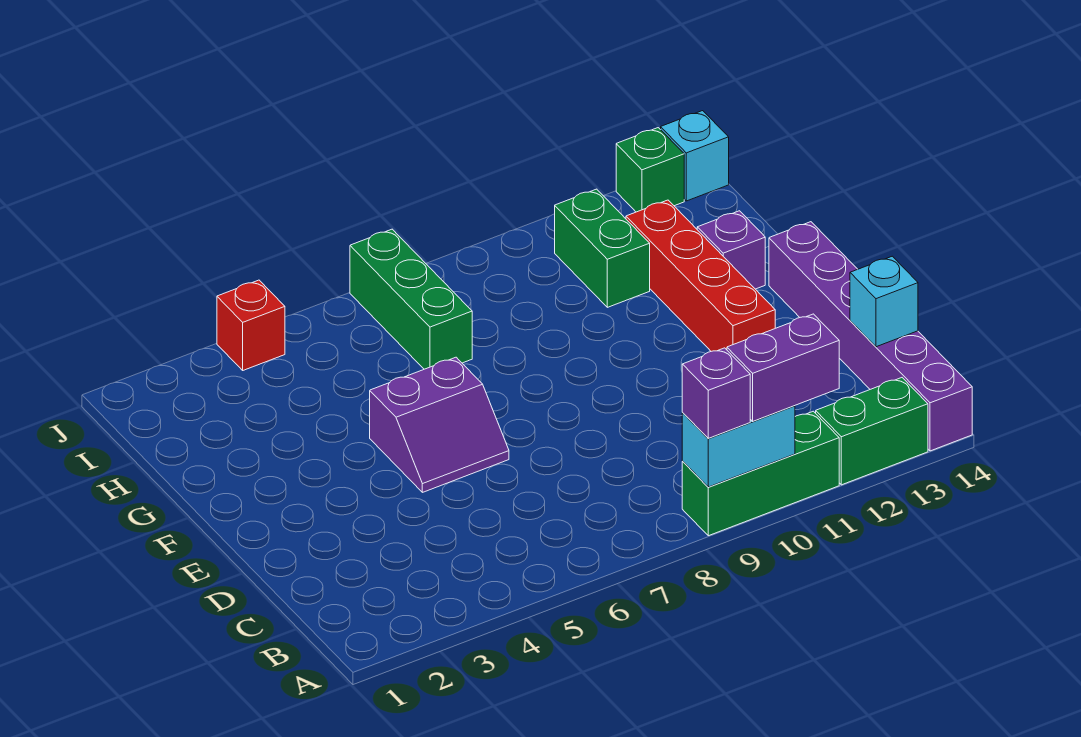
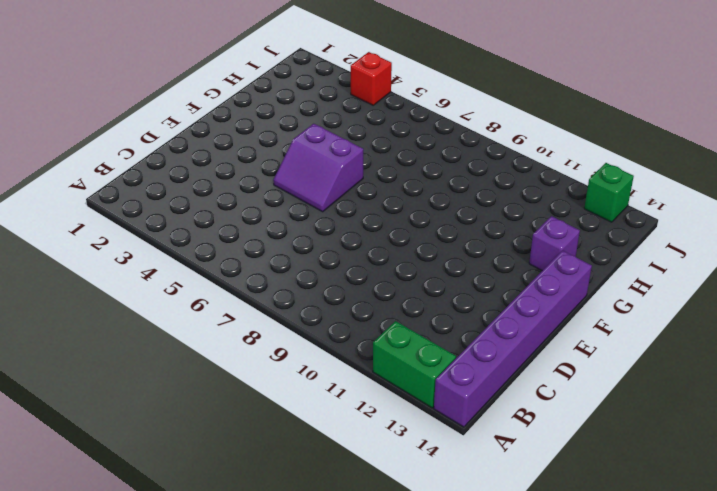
none -> green brick A9:A11 level 1
none -> red brick E12:H12 level 1
none -> green brick H7:J7 level 1

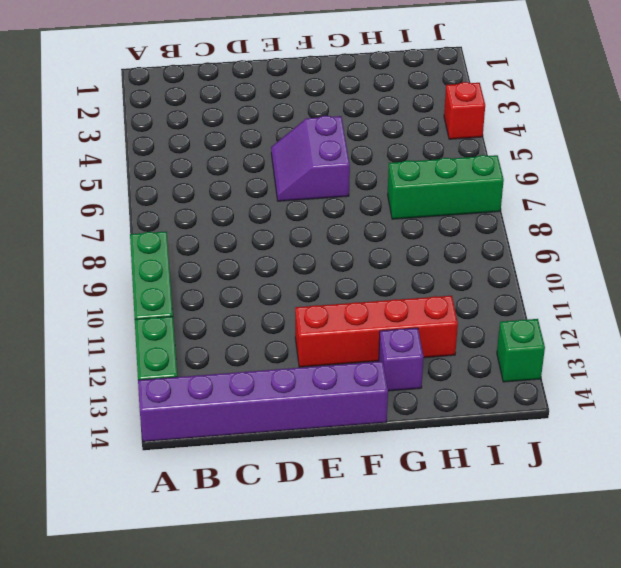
none -> green brick H11:I11 level 1
none -> cyan brick J14 level 1
none -> cyan brick A9:A10 level 2

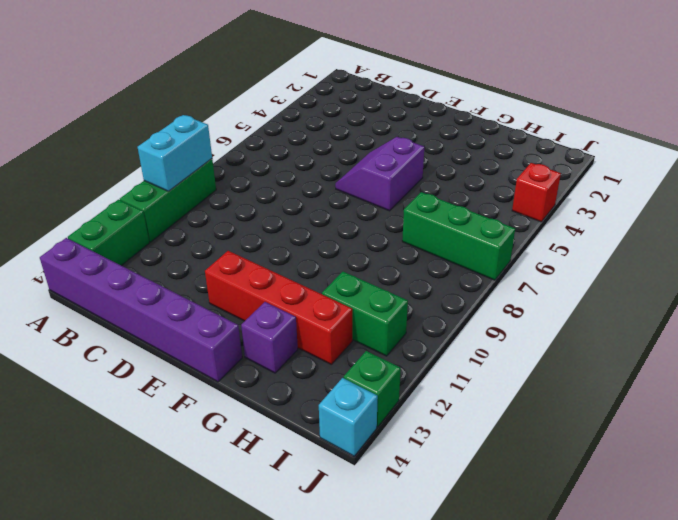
none -> cyan brick C14 level 2
none -> purple brick A9 level 3
none -> purple brick A10:A11 level 3

